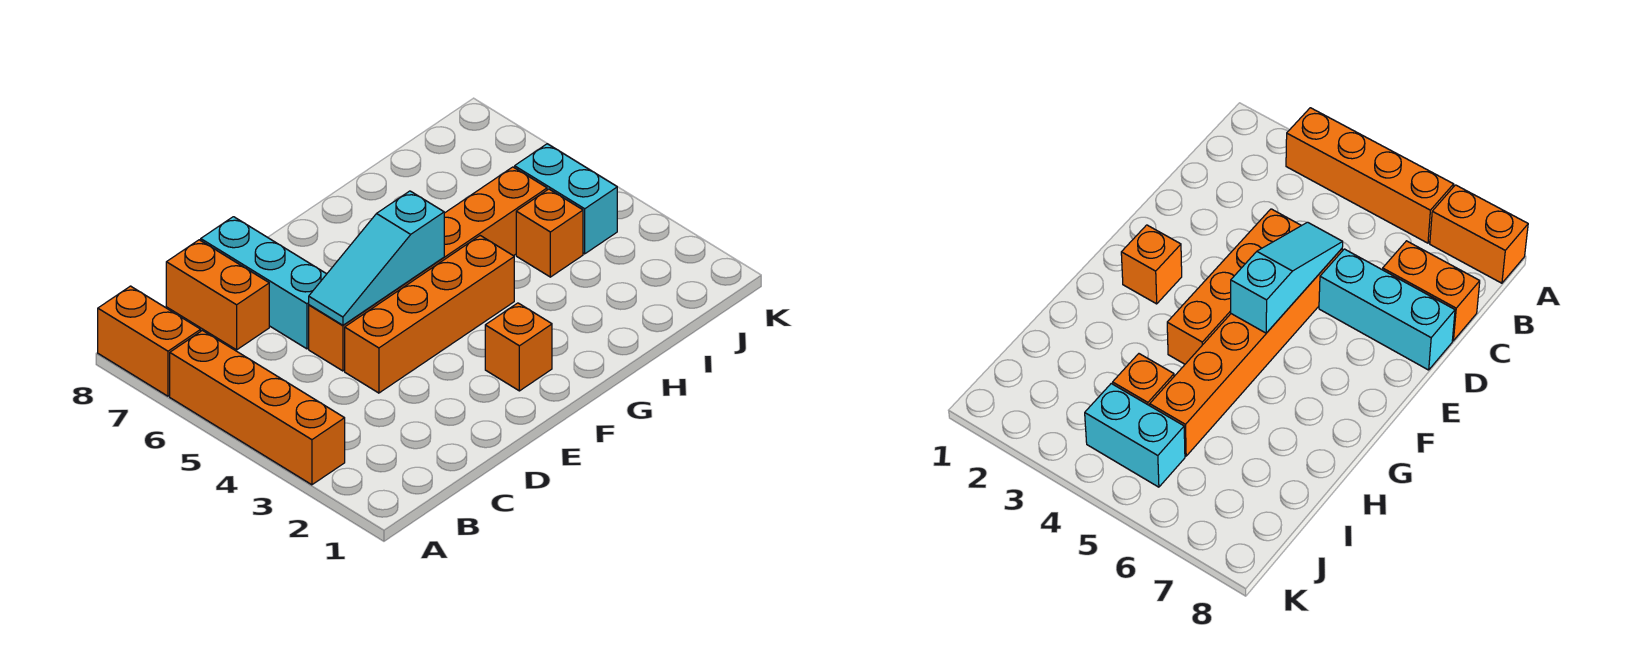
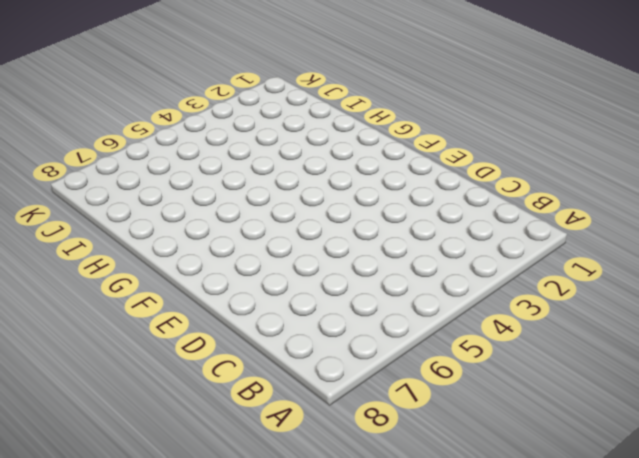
none -> orange brick A3:A6 level 1
none -> orange brick A7:A8 level 1

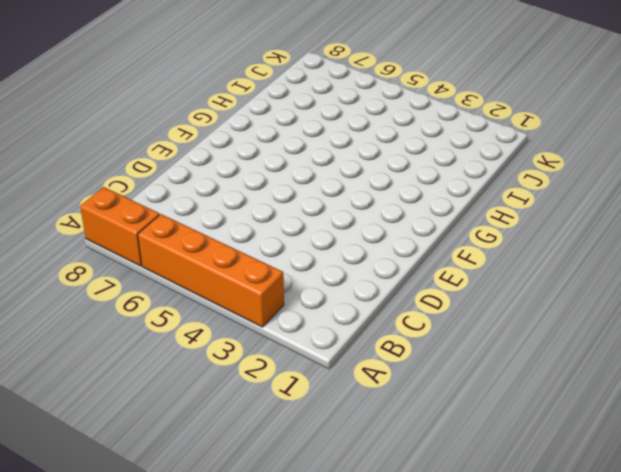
none -> orange brick C7:C8 level 1
none -> orange brick D4:G4 level 1

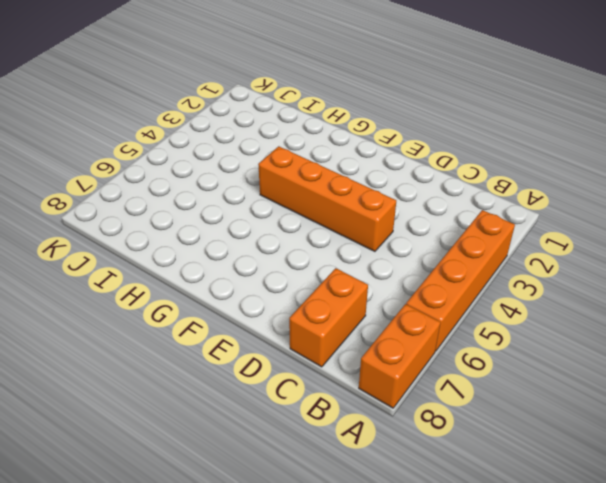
none -> orange brick D5:I5 level 1
none -> cyan brick D6:D8 level 1

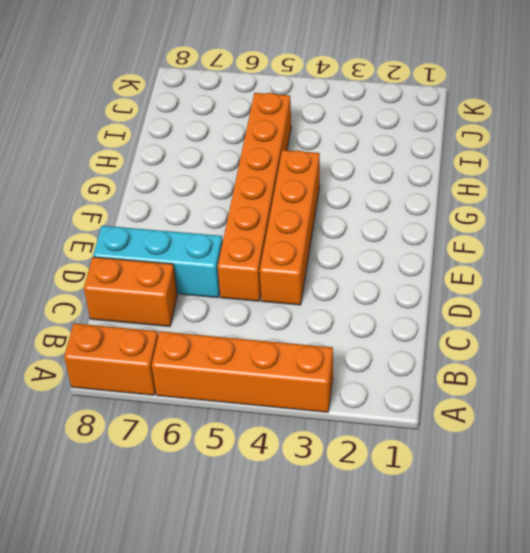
none -> orange brick F2 level 1
none -> orange brick I4 level 1

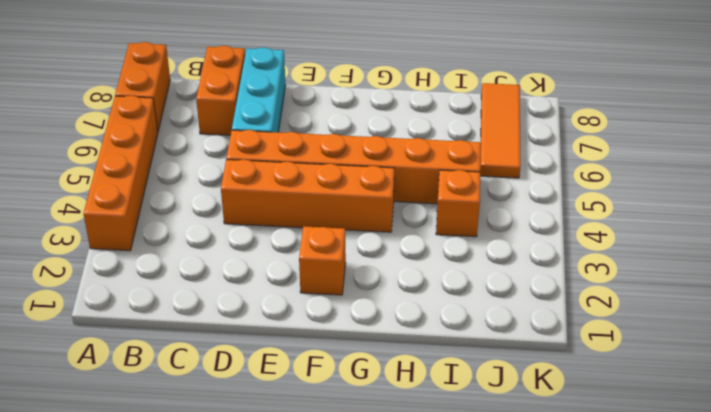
orange tile J6:J8 level 1 -> none
none -> cyan brick J4:J5 level 1
none -> cyan slope D5:F5 level 2 top F

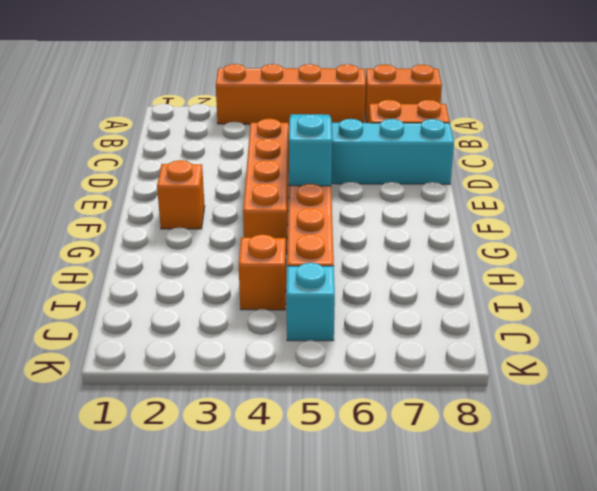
cyan brick J5 level 1 -> cyan brick J4:J5 level 1

